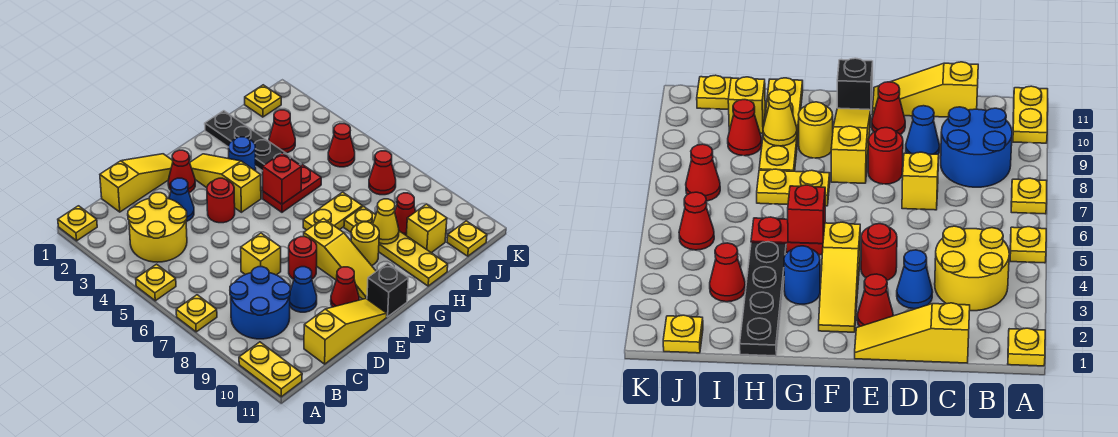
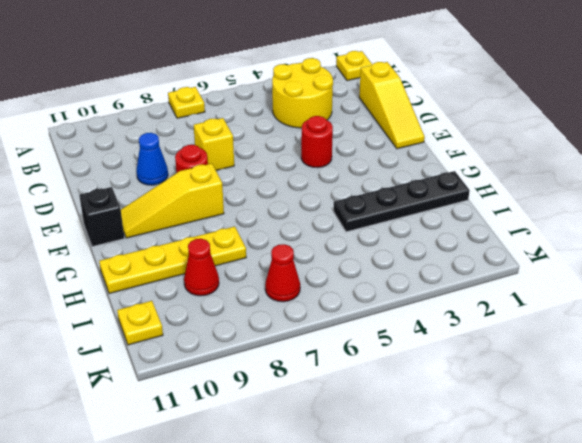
none -> yellow plate A5 level 1
none -> yellow plate A10:A11 level 1
none -> blue round brick B8:C9 level 1
none -> yellow slope C11:E11 level 1 top C

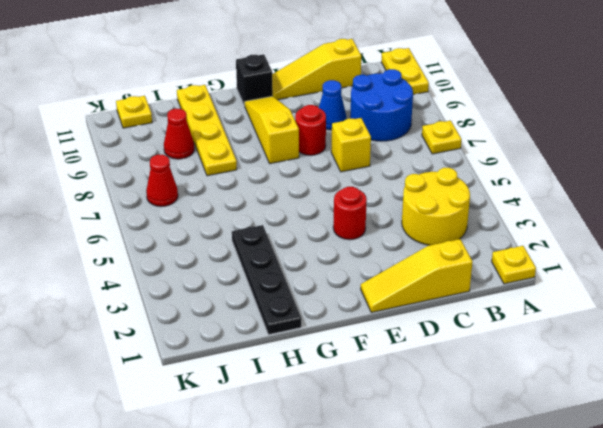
none -> yellow plate A5 level 1
none -> blue cone D3 level 1
none -> red cone E2 level 1
none -> red cone E10 level 1

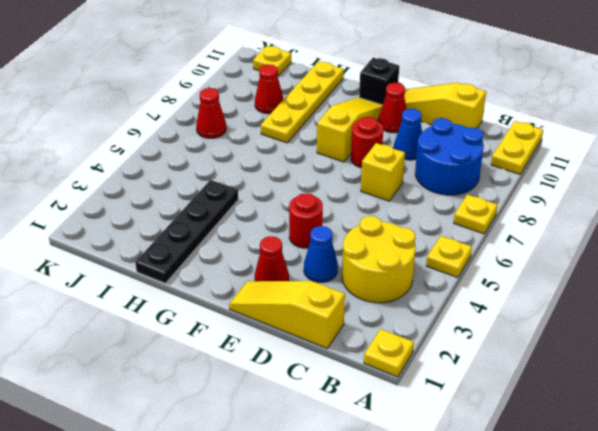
none -> yellow slope F2:F4 level 1 top 4
none -> blue round brick G3 level 1
none -> red plate G5:H5 level 1
none -> yellow plate G7:H7 level 1

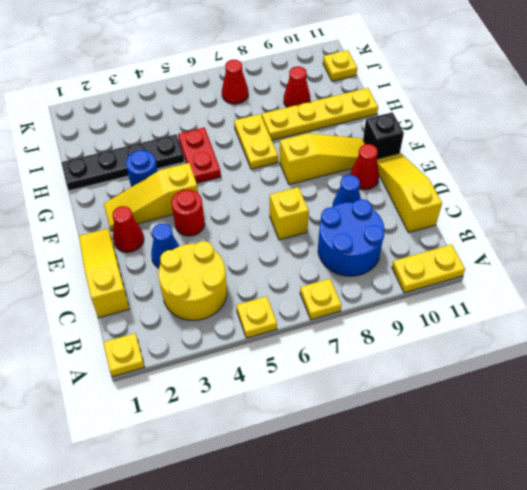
none -> red round brick E8 level 1
none -> yellow round brick G9 level 1
none -> red cone I3 level 1
none -> yellow brick I10 level 1

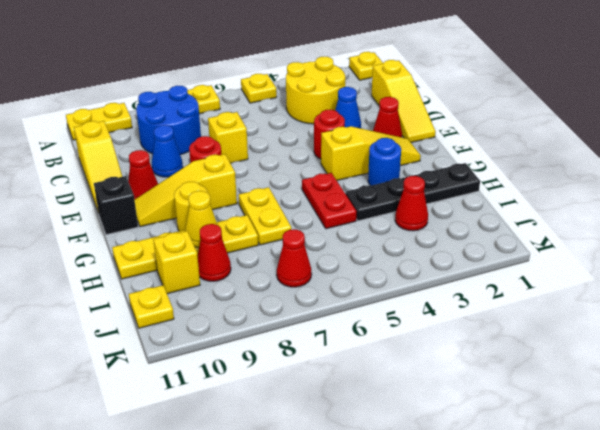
none -> yellow plate J1 level 1
none -> red cone J5 level 1
none -> red brick G5 level 2

